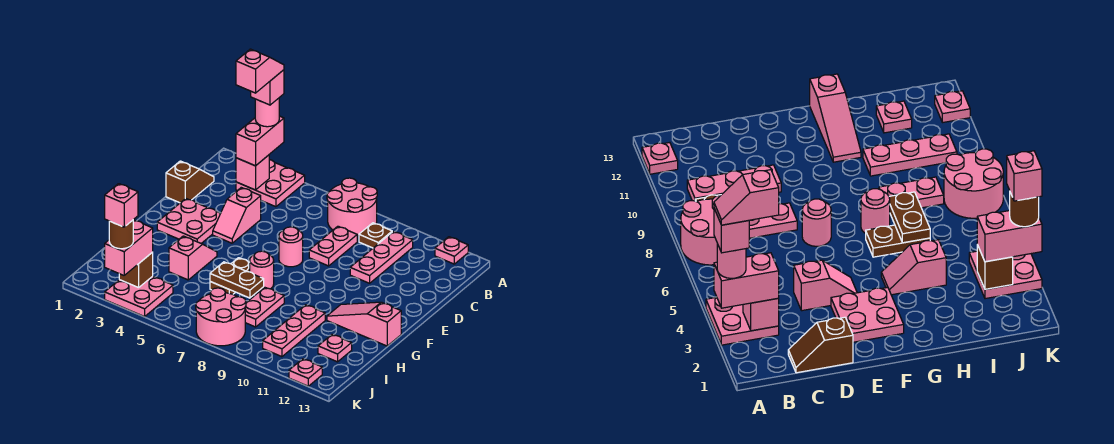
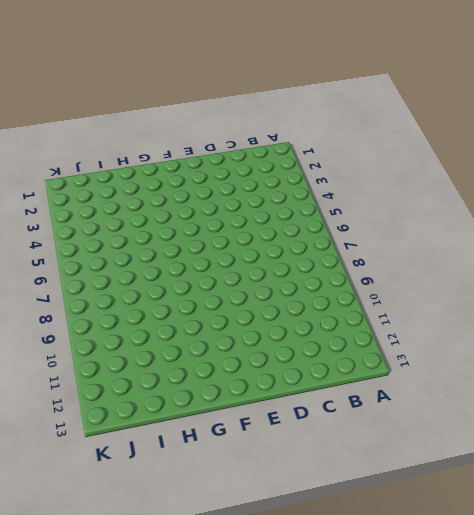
none -> pink plate A3:B4 level 1
none -> pink round brick A7:B8 level 1
none -> pink plate A12 level 1
none -> brown plate B9 level 1

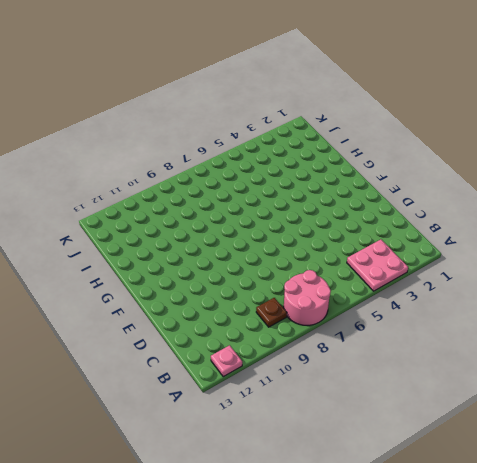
none -> pink plate B10:D10 level 1
none -> brown slope C1:D1 level 1 top D
none -> pink plate C8:D8 level 1
none -> pink slope D4:E4 level 1 top D

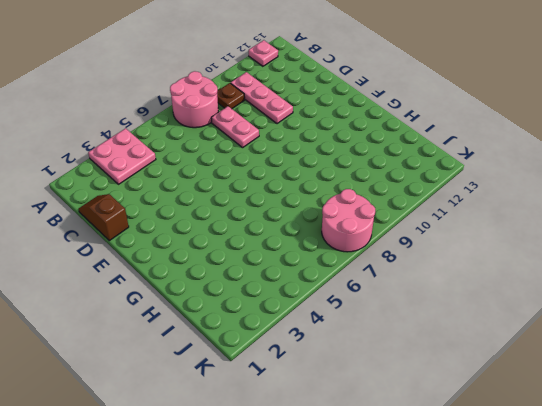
none -> pink slope D4:E4 level 1 top D
none -> pink plate E2:F3 level 1
none -> pink round brick E7 level 1
none -> pink slope G4:H4 level 1 top H

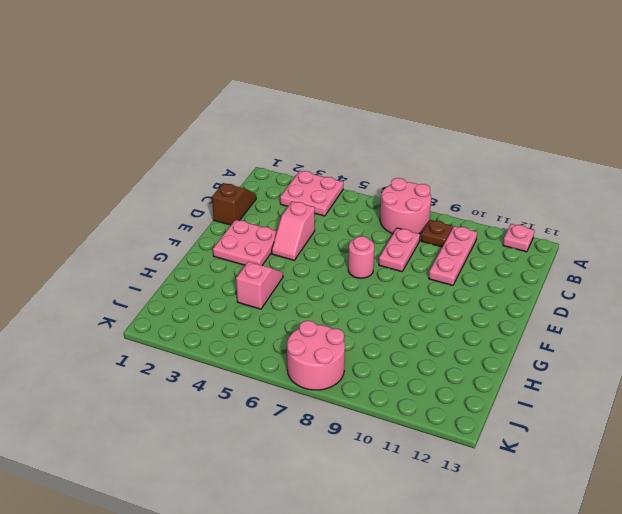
none -> brown plate G6:H6 level 1
none -> pink round brick G7 level 1
none -> pink slope G11:G13 level 1 top 13
none -> pink plate H8:I8 level 1

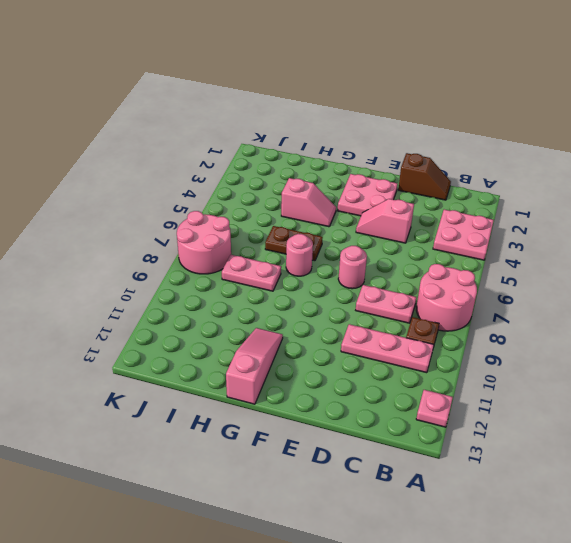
none -> pink plate H10:J10 level 1
none -> pink plate I12 level 1
none -> pink plate J3:K4 level 1
none -> pink plate K12 level 1

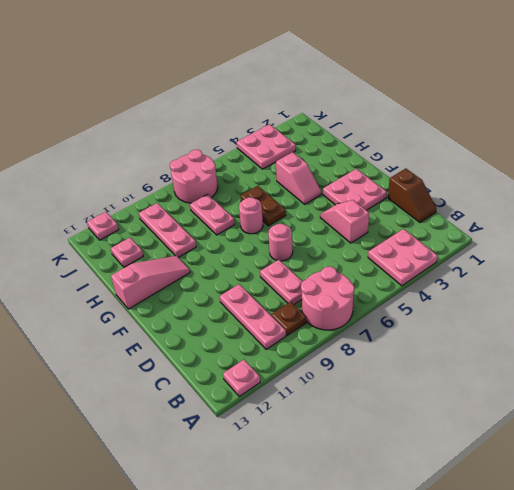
none -> pink brick B3 level 2
none -> brown plate H6:H7 level 2
none -> brown brick J3 level 2
none -> pink brick A3:B3 level 3

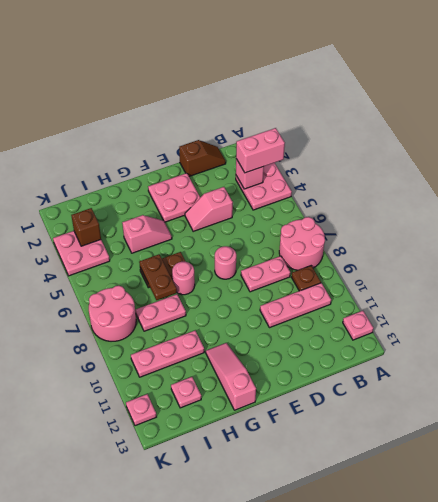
none -> pink brick J3:K3 level 3
none -> pink round brick A3 level 4
none -> brown round brick K3 level 4
none -> pink brick A3 level 5

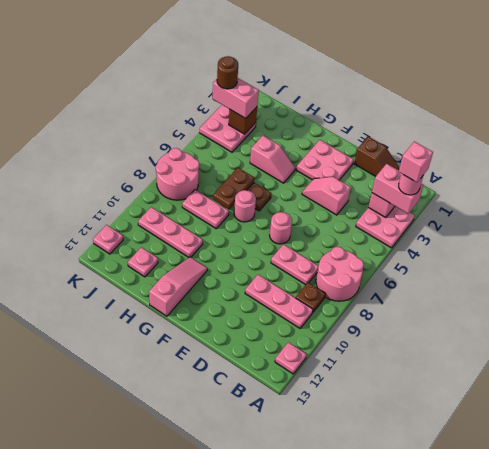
none -> pink brick K3 level 5
none -> pink slope A3:B3 level 6 top B

